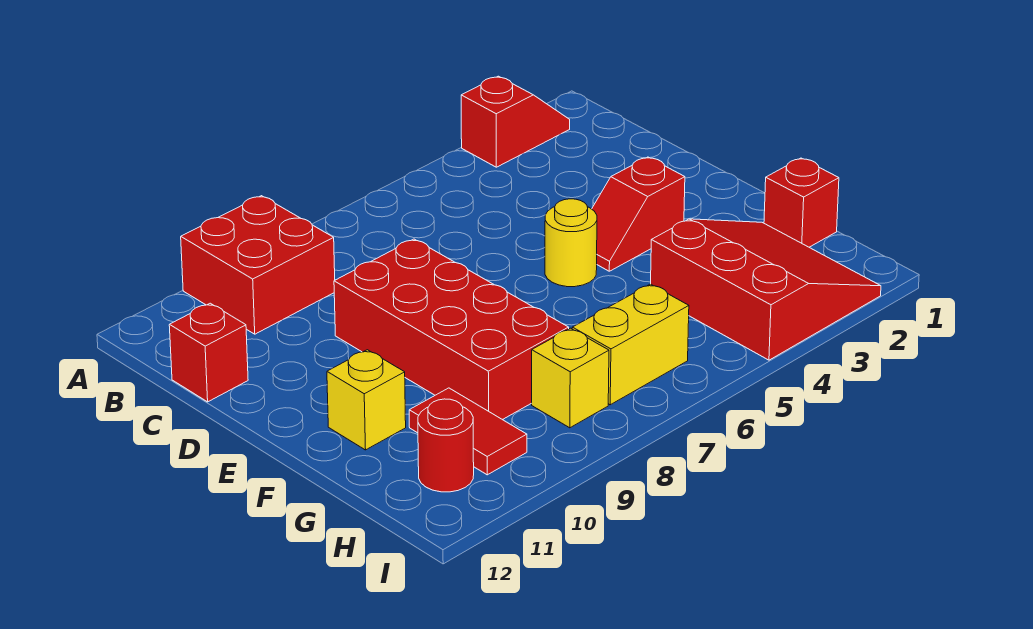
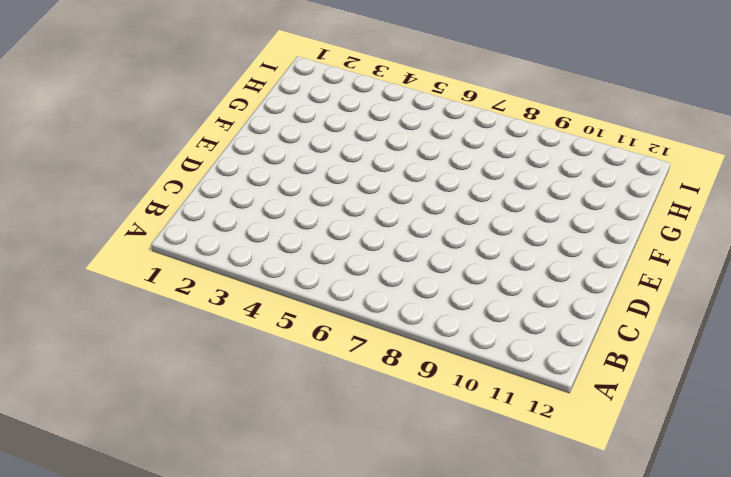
none -> red slope A2:A3 level 1 top 3
none -> red brick A9:B10 level 1
none -> red brick C12 level 1

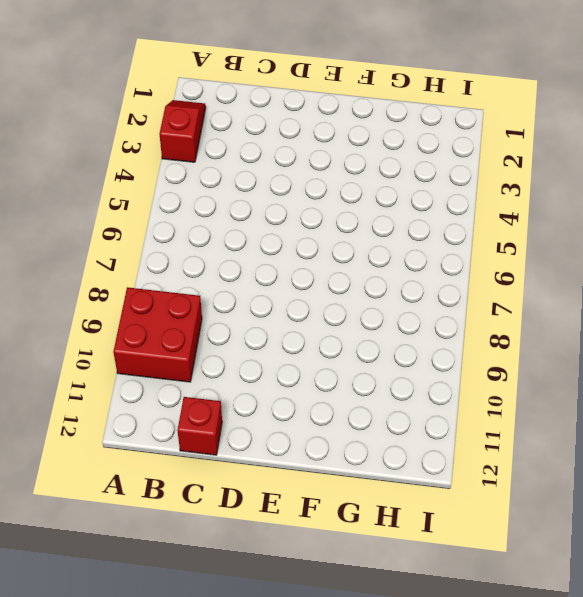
none -> red brick D8:G9 level 1
none -> red slope E3:E4 level 1 top 3
none -> yellow round brick E5 level 1

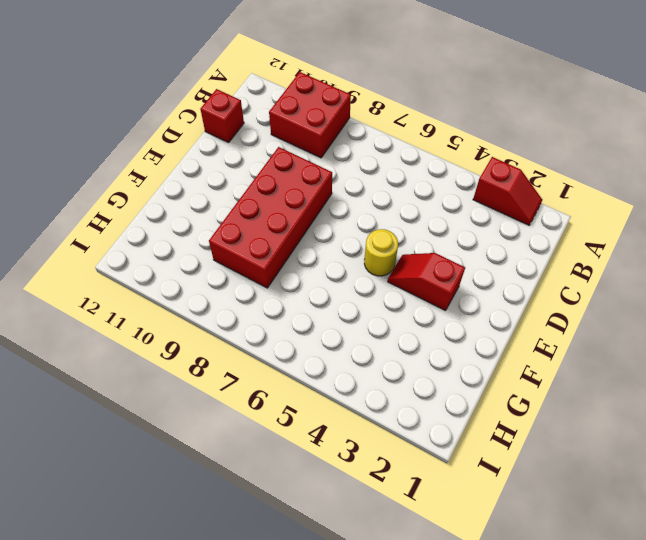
none -> yellow brick F11 level 1
none -> red brick G1 level 1
none -> red slope G2:I4 level 1 top 4

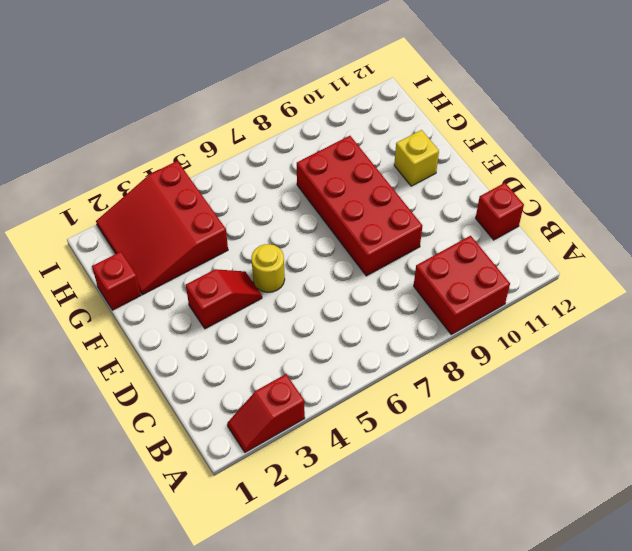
none -> red tile G10:H10 level 1
none -> yellow brick H6:H7 level 1
none -> yellow brick H8 level 1

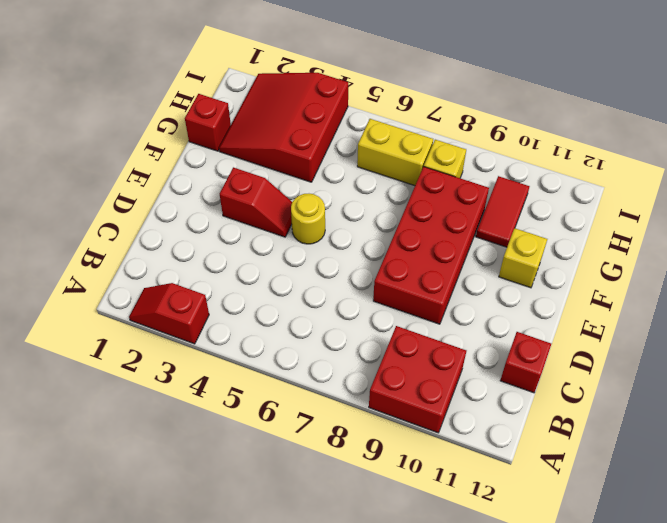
none -> red round brick H11 level 1

